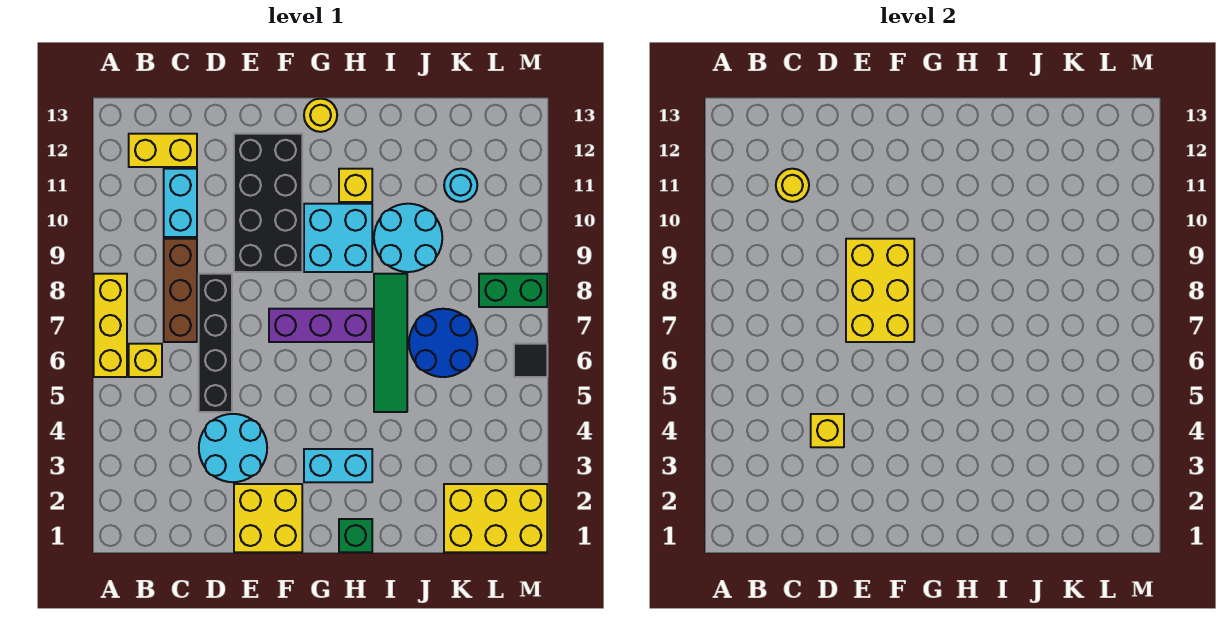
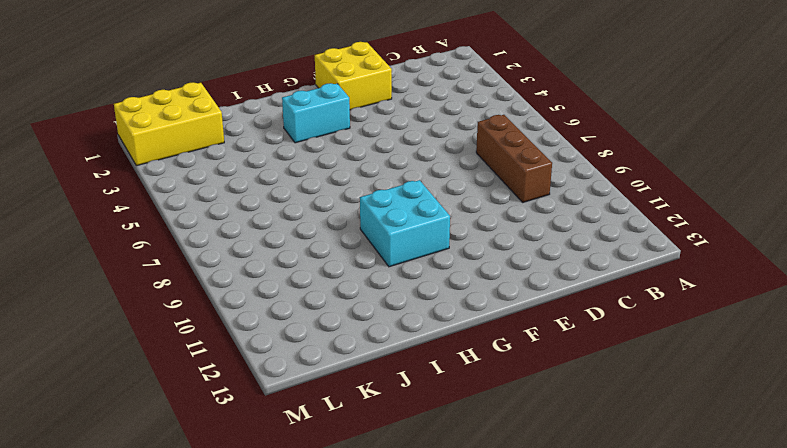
none -> yellow brick A6:A8 level 1
none -> yellow brick B6 level 1
none -> yellow brick B12:C12 level 1

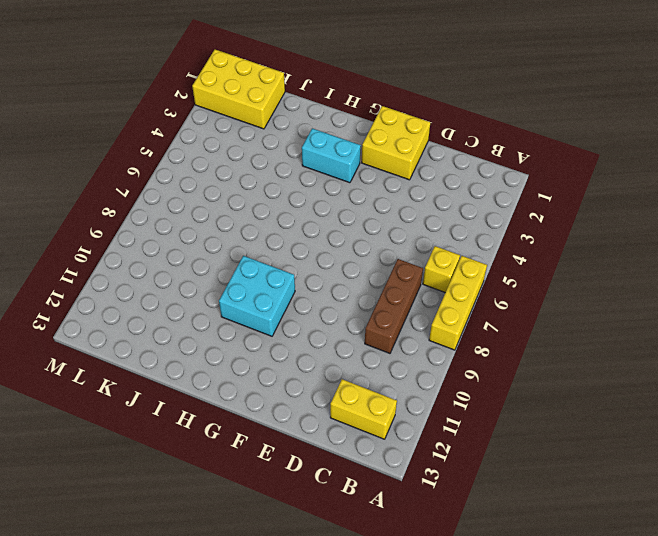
none -> cyan brick C10:C11 level 1
none -> cyan round brick D3:E4 level 1
none -> black brick D5:D8 level 1

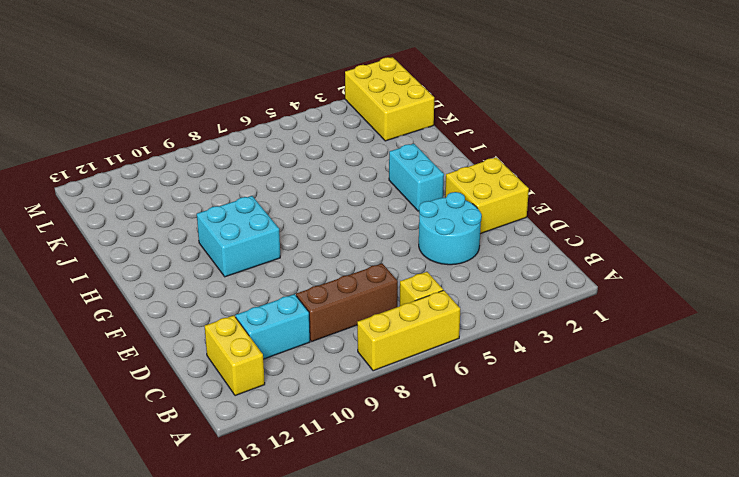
none -> black brick D5:D8 level 1
none -> black brick E9:F12 level 1
none -> purple brick F7:H7 level 1

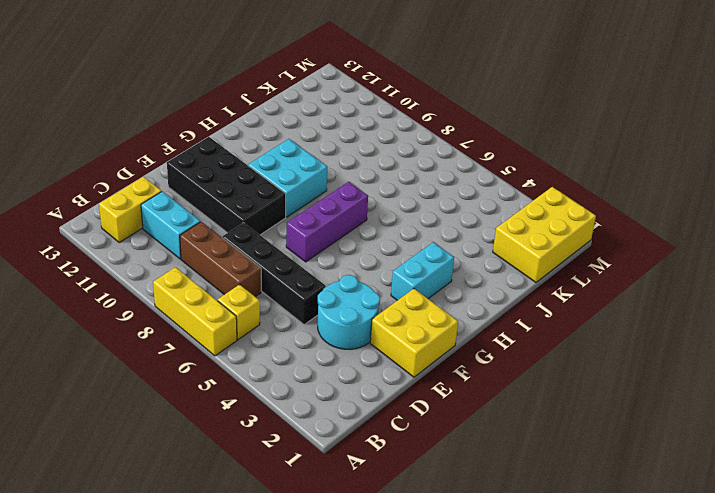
none -> yellow round brick G13 level 1
none -> green brick H1 level 1
none -> yellow brick H11 level 1

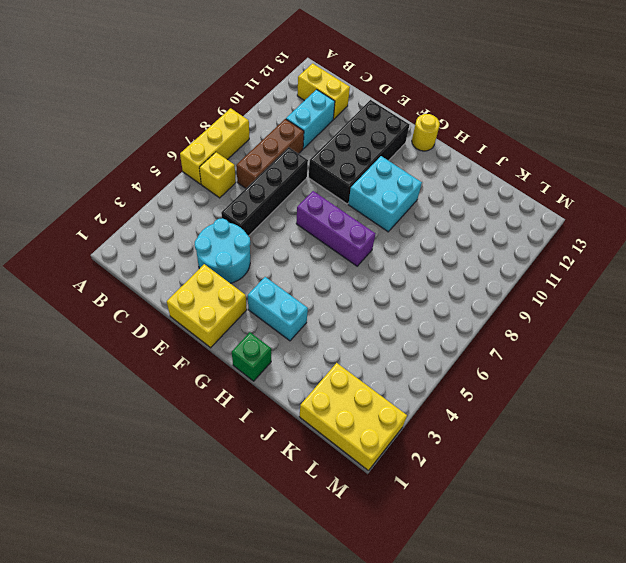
none -> yellow brick H11 level 1
none -> green tile I5:I8 level 1
none -> cyan round brick I9:J10 level 1

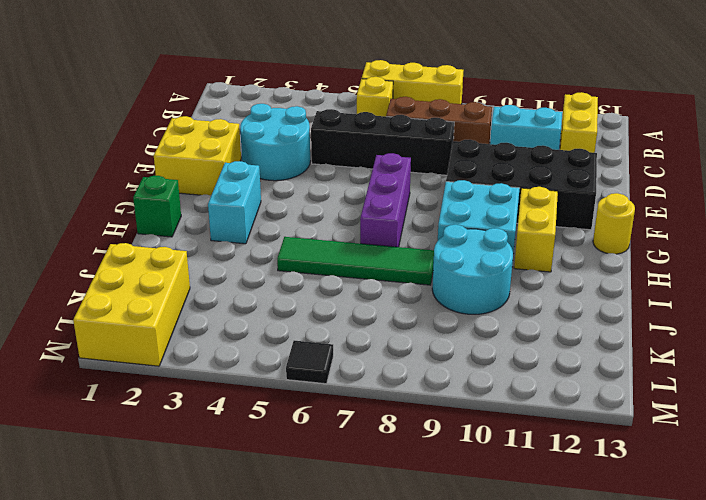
yellow brick G11:H11 level 1 -> yellow brick H11 level 1
none -> blue round brick J6:K7 level 1
none -> cyan round brick K11 level 1
none -> green brick L8:M8 level 1

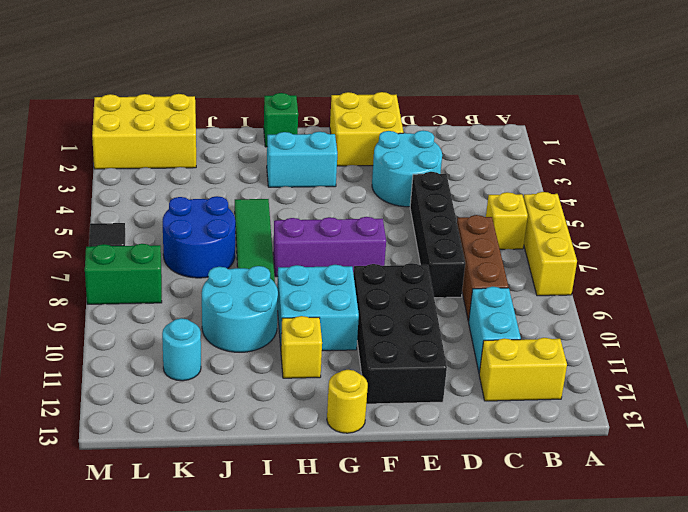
none -> yellow round brick C11 level 2
none -> yellow brick D4 level 2
none -> yellow brick E7:F9 level 2

